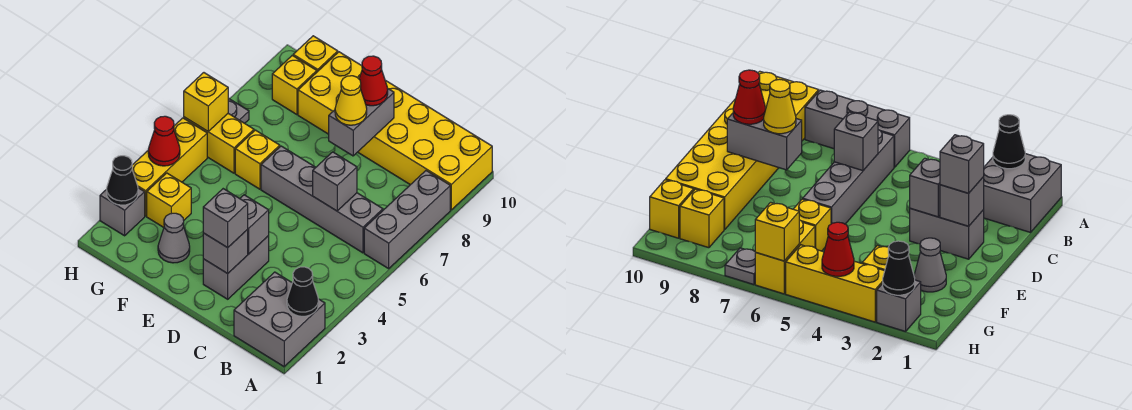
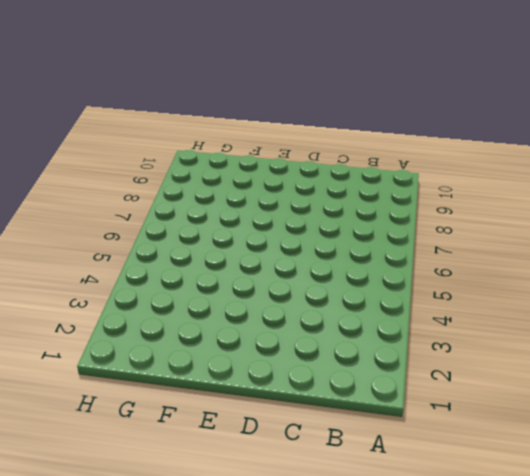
none -> grey brick A1:B2 level 1
none -> grey brick A6:A8 level 1
none -> yellow brick A9:F10 level 1

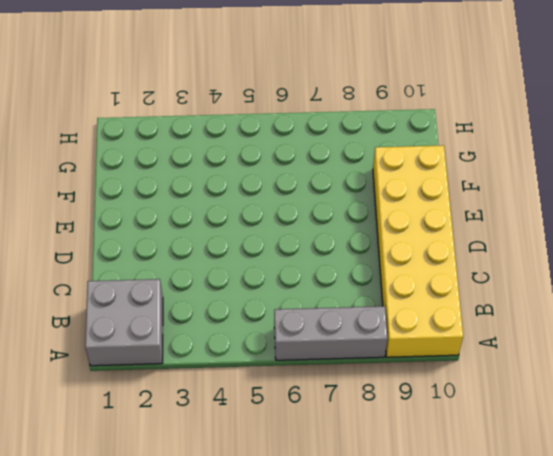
none -> grey brick B6:E6 level 1
none -> grey brick D2:D3 level 1
none -> grey cone F2 level 1

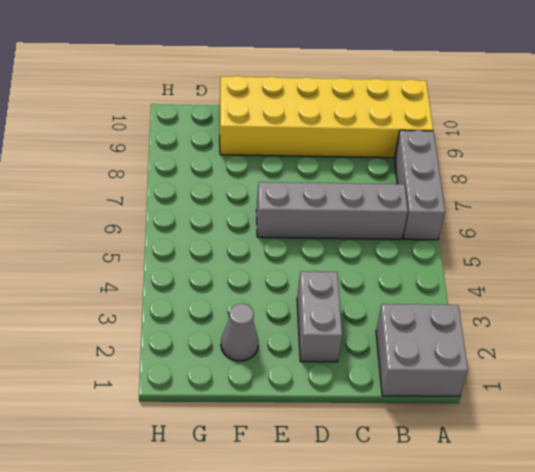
none -> yellow brick F6 level 1
none -> yellow brick G3 level 1
none -> yellow brick G6:H6 level 1

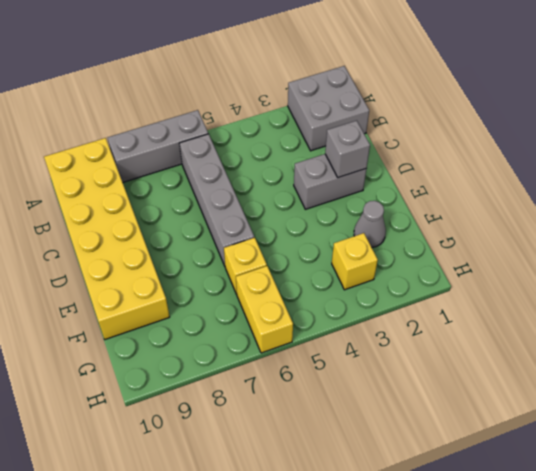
none -> yellow brick G9 level 1
none -> yellow brick G10 level 1
none -> grey brick H2 level 1

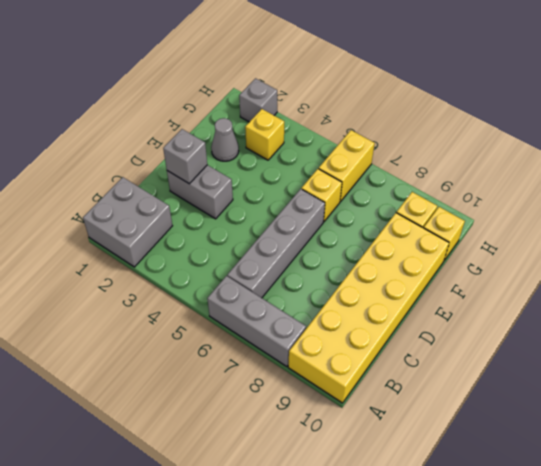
none -> yellow brick H3:H5 level 1
none -> grey plate H7 level 1
none -> black cone A2 level 2

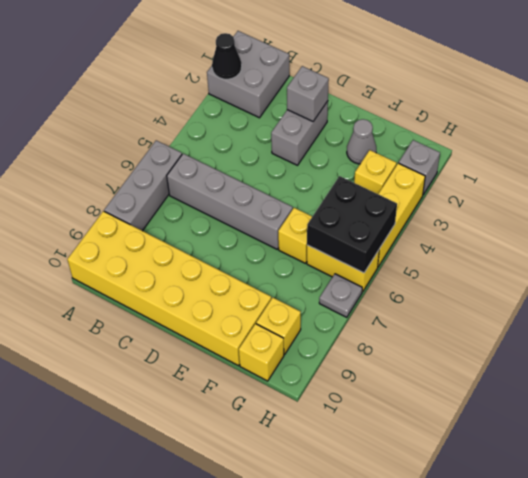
black brick G5:H6 level 2 -> yellow brick H6 level 2
none -> grey brick C6 level 2
none -> grey brick D3 level 2
none -> grey brick D8:D9 level 2

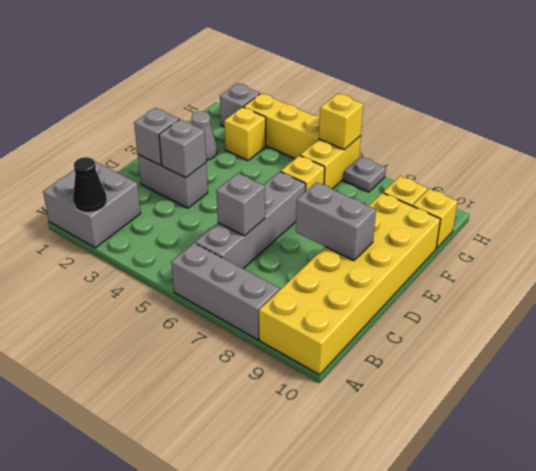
none -> black cone H2 level 2
none -> red cone H4 level 2
none -> grey brick D2 level 3

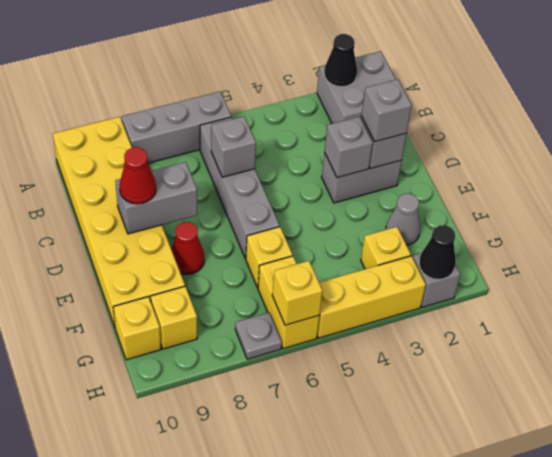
red cone E8 level 1 -> red cone H4 level 2
none -> yellow cone D8 level 3

